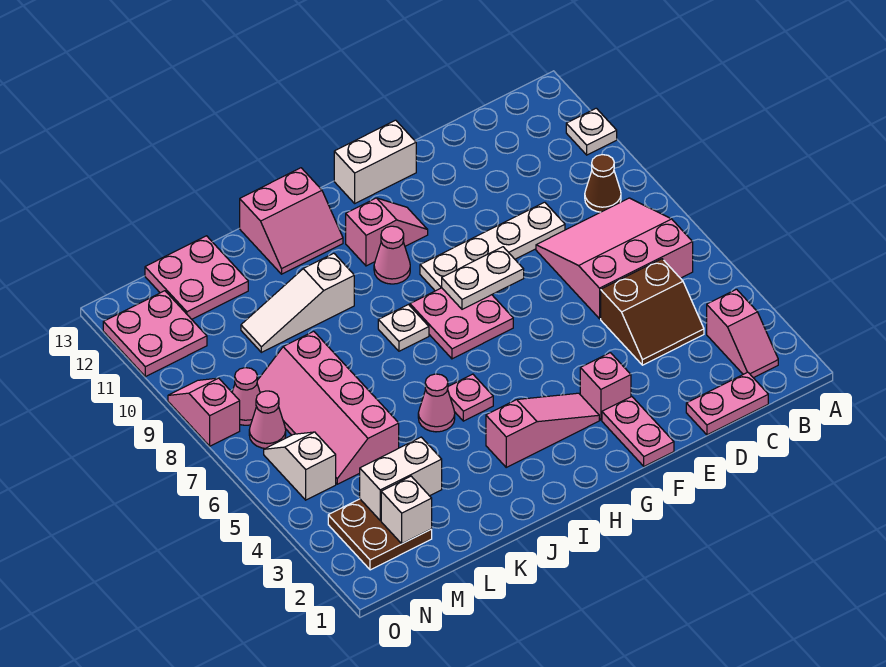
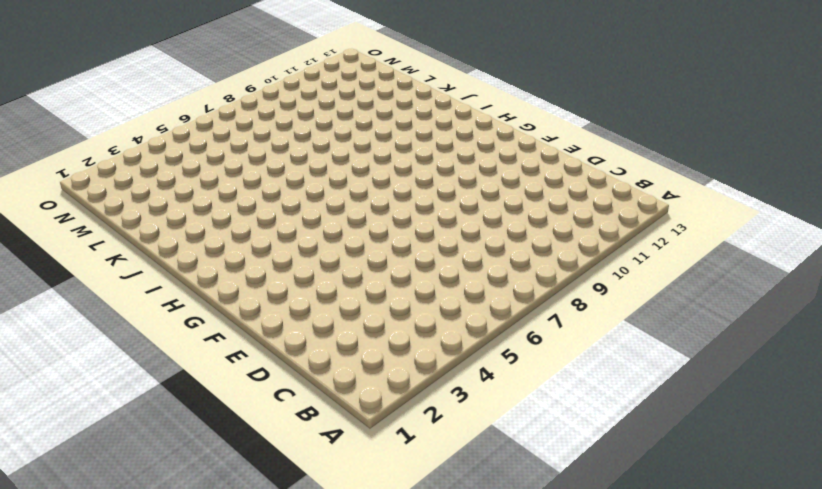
none -> white plate A11 level 1
none -> pink slope B2:B3 level 1 top 3
none -> pink slope B6:D8 level 1 top 6
none -> brown cone B9 level 1

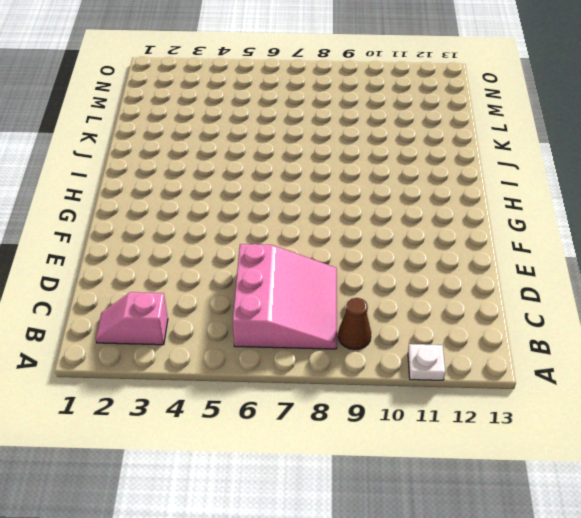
none -> pink plate C1:D1 level 1
none -> brown slope C4:D5 level 1 top 5
none -> white plate D9:G9 level 1
none -> pink plate F1:F2 level 1

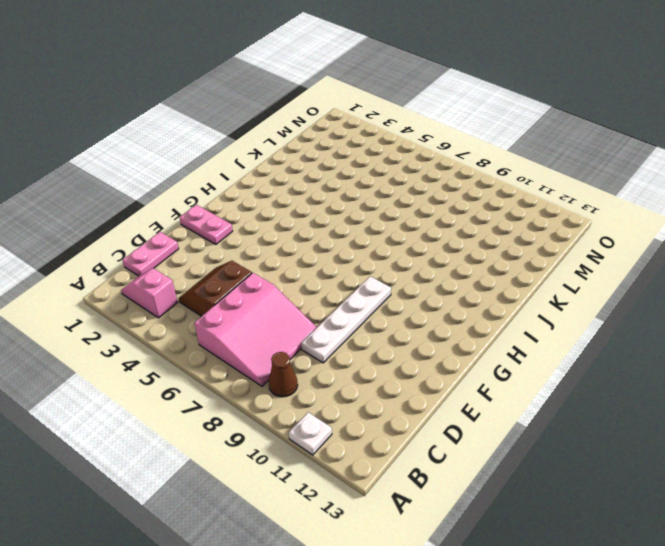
none -> pink brick F3 level 1
none -> white brick F13:G13 level 1
none -> pink slope G3:I3 level 1 top I
none -> pink plate G7:H8 level 1

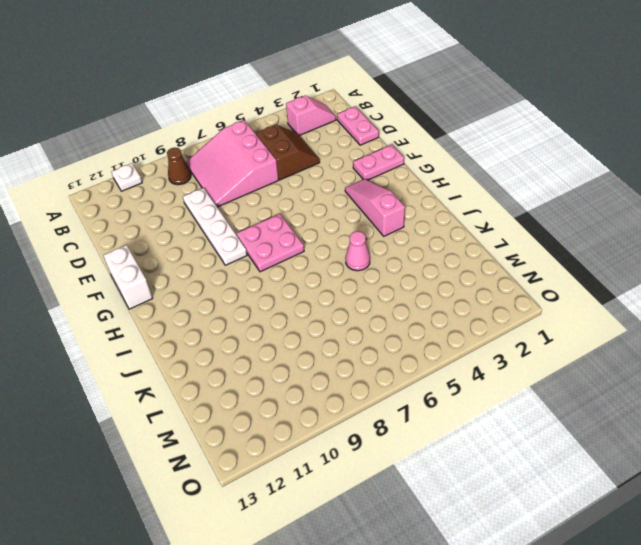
none -> pink brick F3 level 1
none -> pink slope G11:H11 level 1 top H
none -> pink cone H10 level 1
none -> pink plate I5 level 1

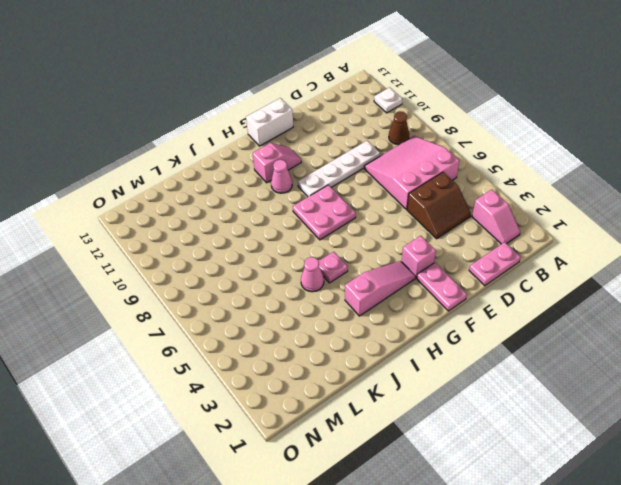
none -> white plate I8 level 1
none -> pink slope I12:J13 level 1 top 13
none -> white slope J10:L10 level 1 top J
none -> pink slope L5:M8 level 1 top L

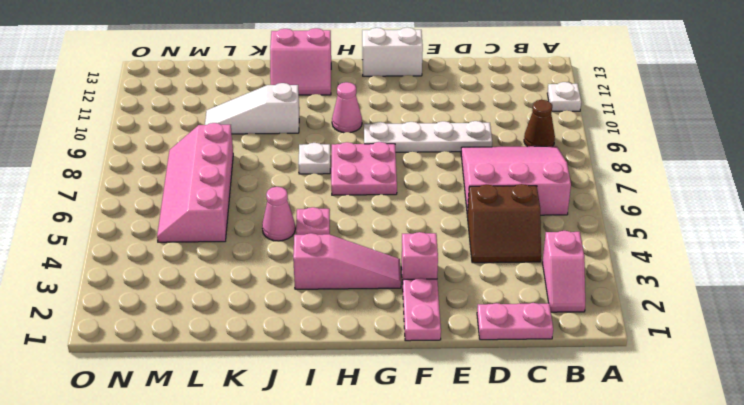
none -> pink slope G11:H11 level 1 top H
none -> pink plate L12:M13 level 1
none -> brown plate M2:N3 level 1
none -> white slope N5:N6 level 1 top 5

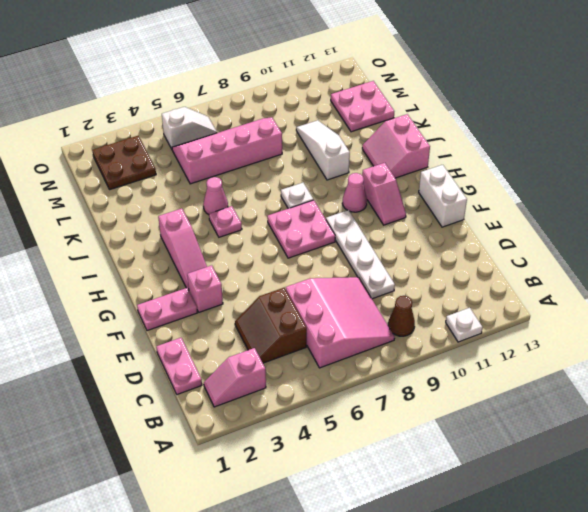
none -> pink cone N7 level 1
none -> pink cone N8 level 1
none -> pink plate N11:O12 level 1
none -> pink slope O8:O9 level 1 top 8

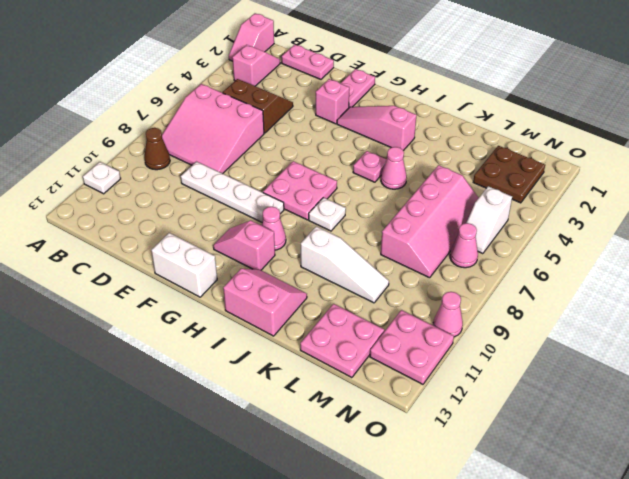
pink slope A1:A2 level 1 top 1 -> pink slope O8:O9 level 1 top 8
pink cone O10 level 1 -> pink cone N8 level 1
none -> white plate F8:G8 level 2
none -> white brick L3:M3 level 2
none -> white brick M2 level 2

